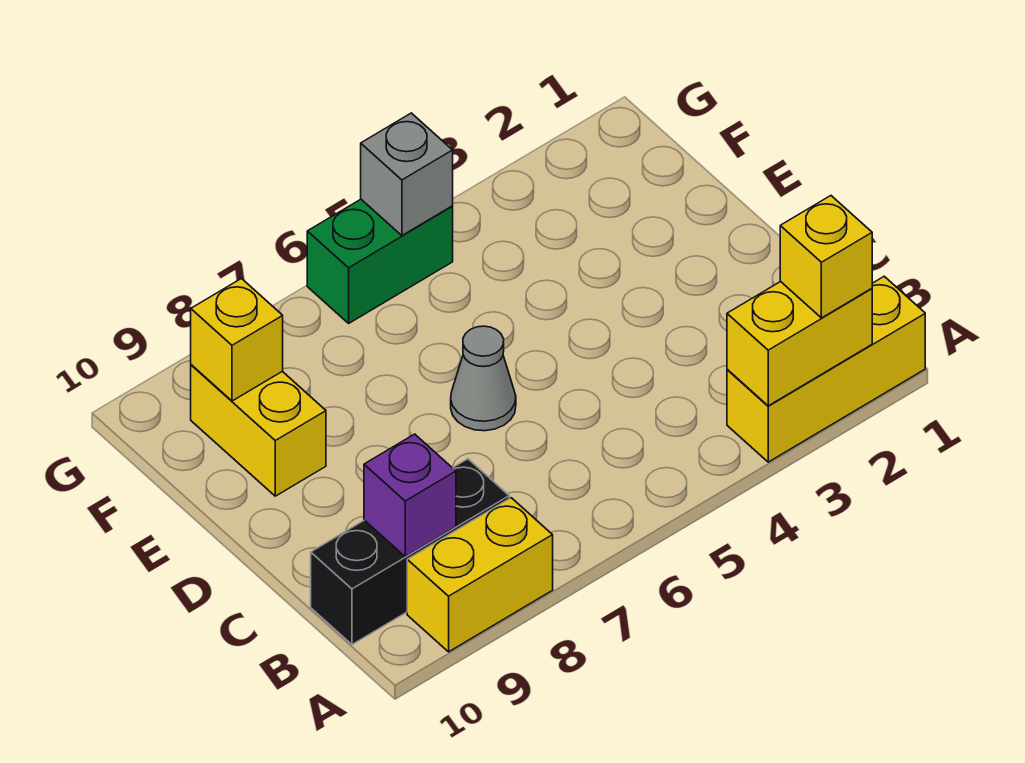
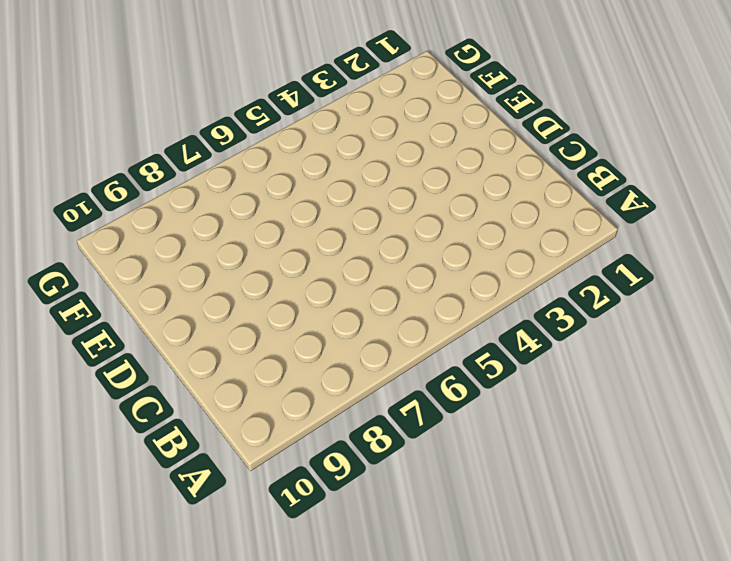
none -> yellow brick A1:A3 level 1
none -> yellow brick A8:A9 level 1

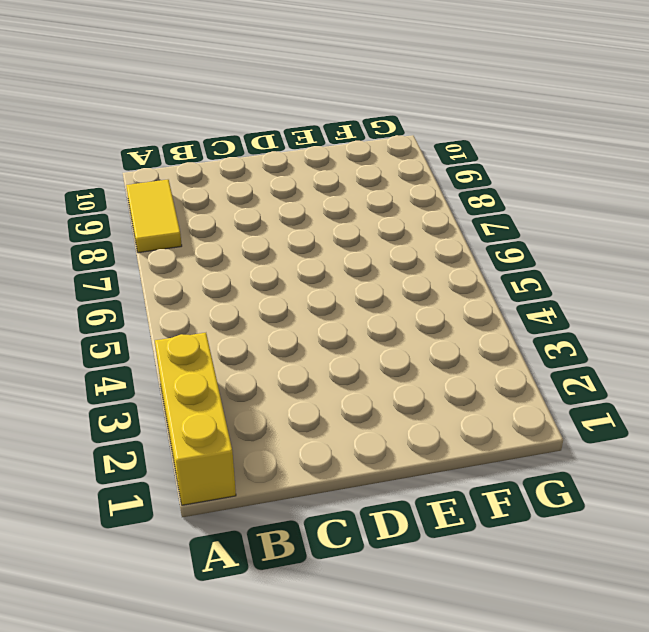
yellow tile A8:A9 level 1 -> yellow brick A8:A9 level 1
none -> black brick B8:B10 level 1
none -> grey cone D6 level 1

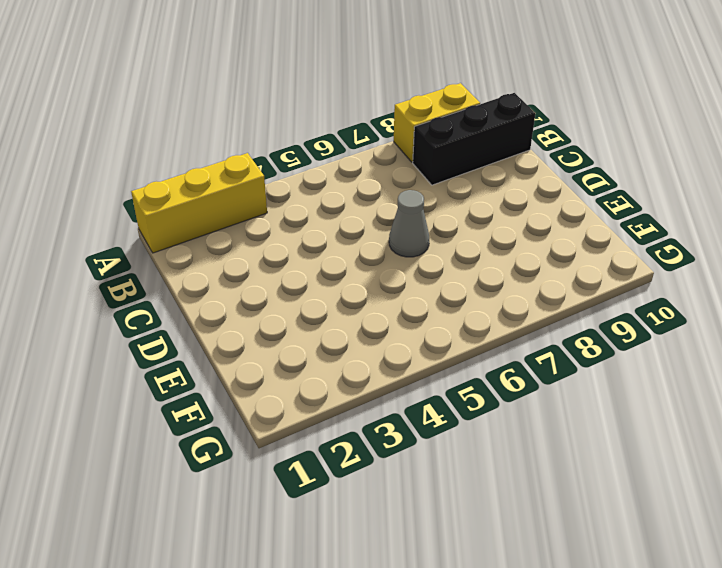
none -> yellow brick E9:F9 level 1
none -> green brick G5:G6 level 1

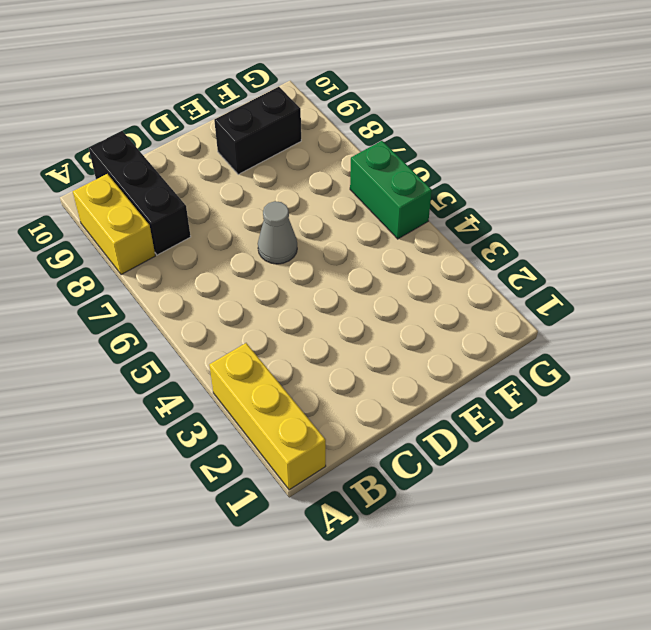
black brick E9:F9 level 1 -> yellow brick E9:F9 level 1
none -> yellow brick A2:A3 level 2
none -> purple brick B9 level 2

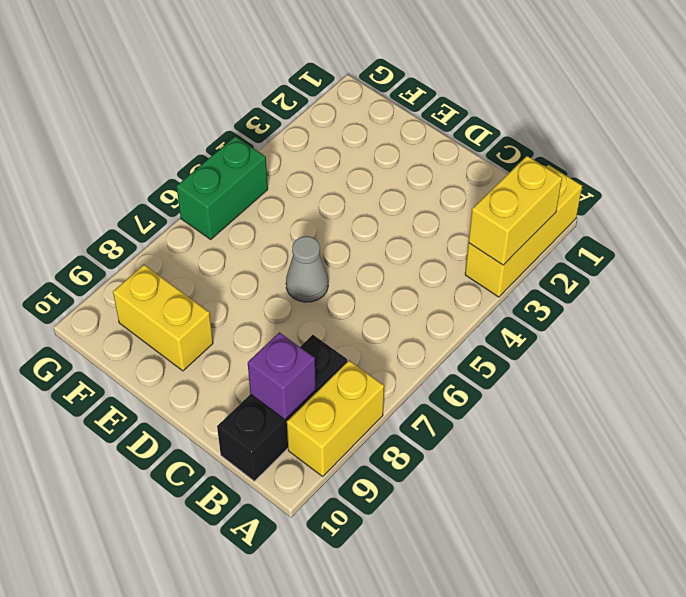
none -> yellow brick F9 level 2
none -> grey brick G5 level 2

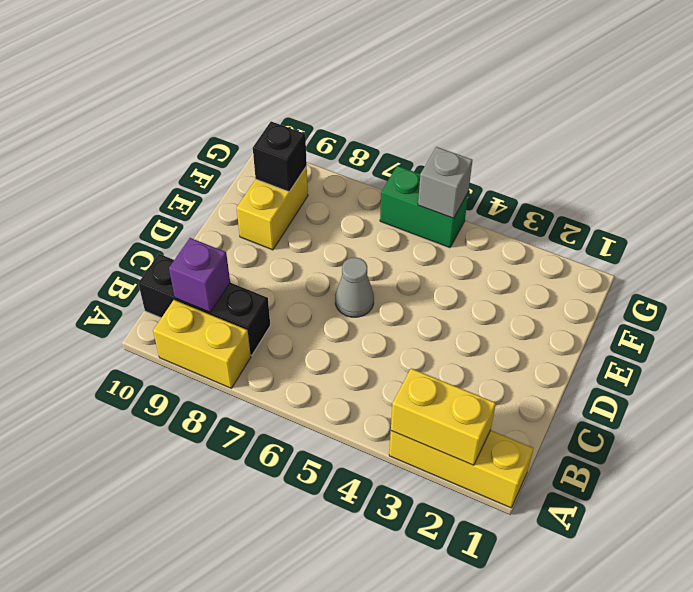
black brick F9 level 2 -> yellow brick F9 level 2
none -> yellow brick A2 level 3

